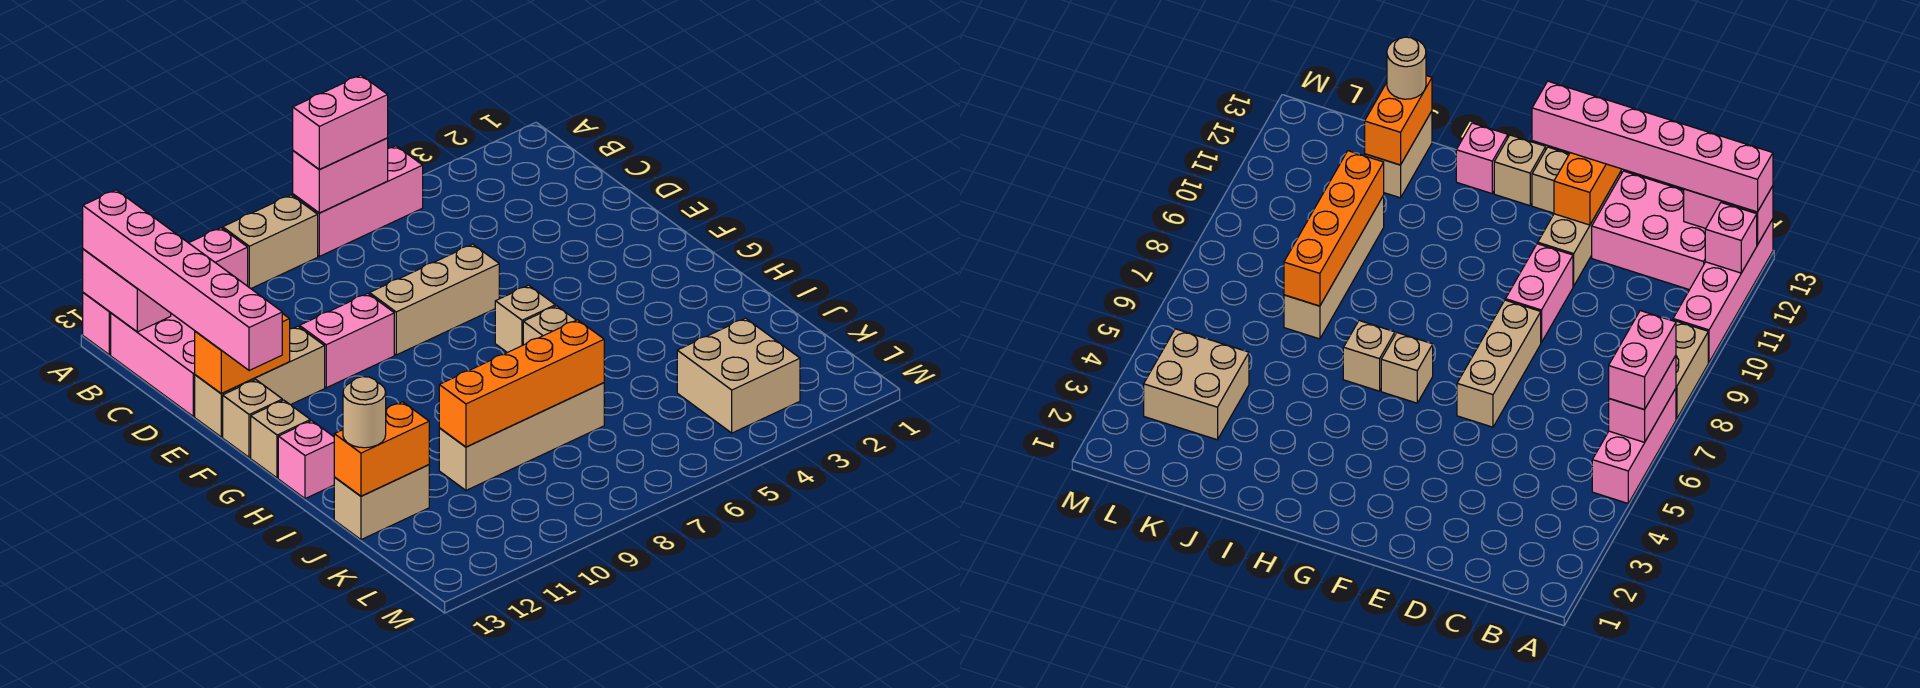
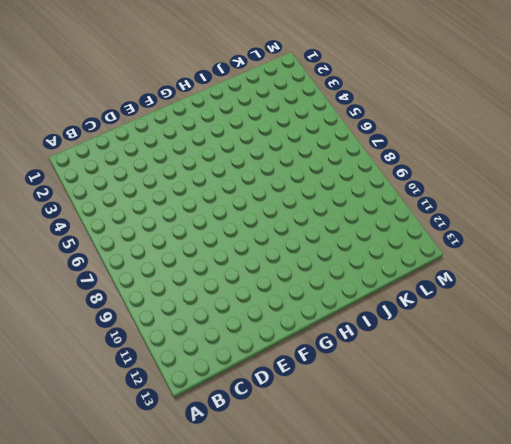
none -> pink brick A5:A7 level 1
none -> tan brick A8:A9 level 1
none -> pink brick A10:A13 level 1

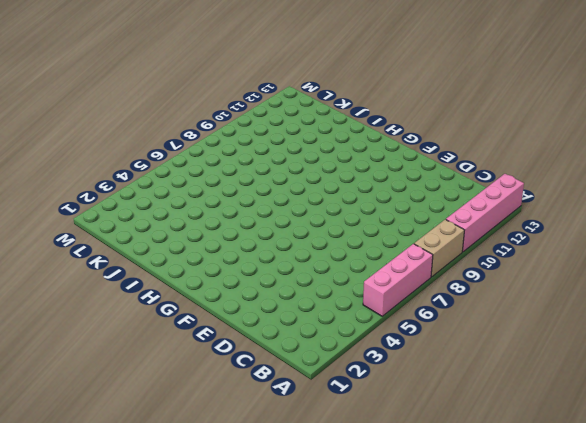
none -> pink brick B12:D13 level 1
none -> tan brick E6:E8 level 1
none -> pink brick E9:E10 level 1

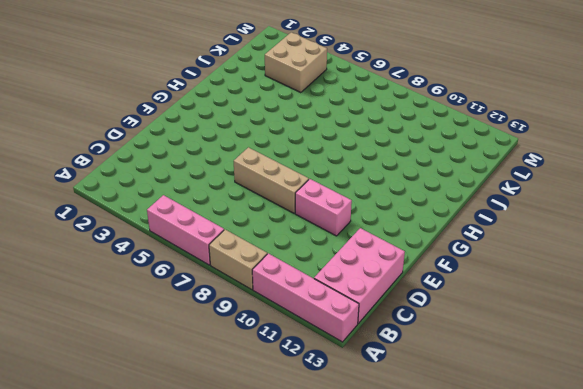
none -> tan brick E11:E13 level 1
none -> tan brick F13 level 1
none -> tan brick G6 level 1

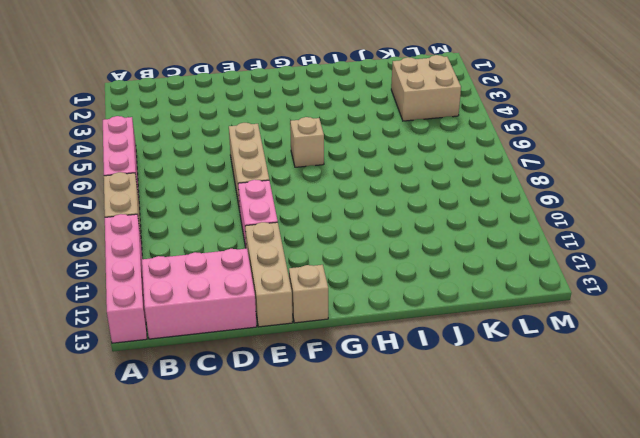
none -> tan brick G13 level 1
none -> tan brick H6 level 1
none -> pink brick H13 level 1

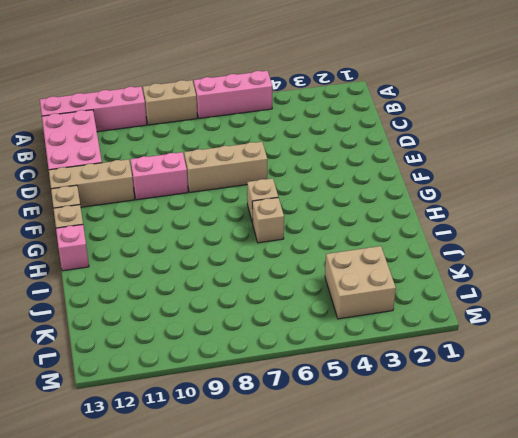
none -> tan brick J7:J10 level 1
none -> tan brick J12:J13 level 1
none -> pink brick A6:A7 level 2

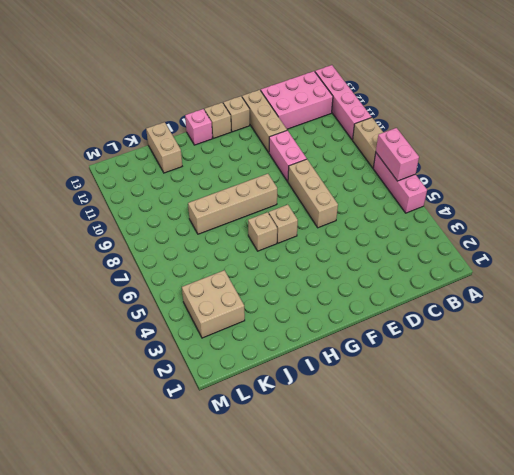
tan brick G8:J8 level 1 -> tan brick J7:J10 level 1
none -> pink brick A12 level 2
none -> pink brick A13:B13 level 2
none -> orange brick E12:E13 level 2

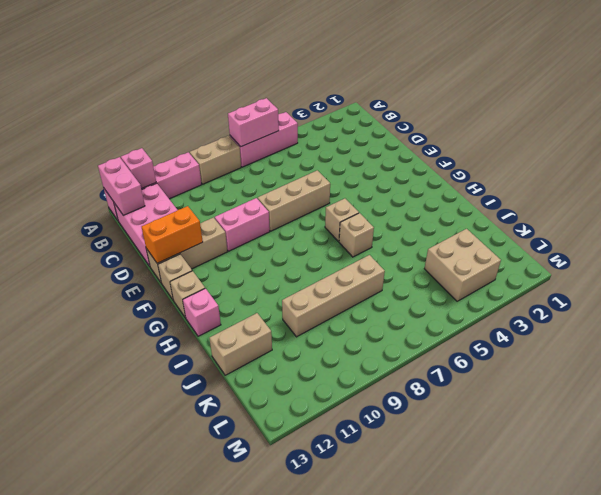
none -> orange brick J7:J10 level 2
none -> orange brick J12:J13 level 2
none -> pink brick A6:A7 level 3

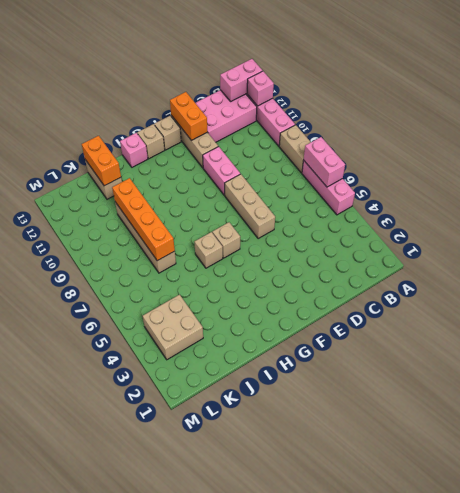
none -> pink brick A6:A7 level 3
none -> pink brick A13:F13 level 3
none -> tan round brick J13 level 3

